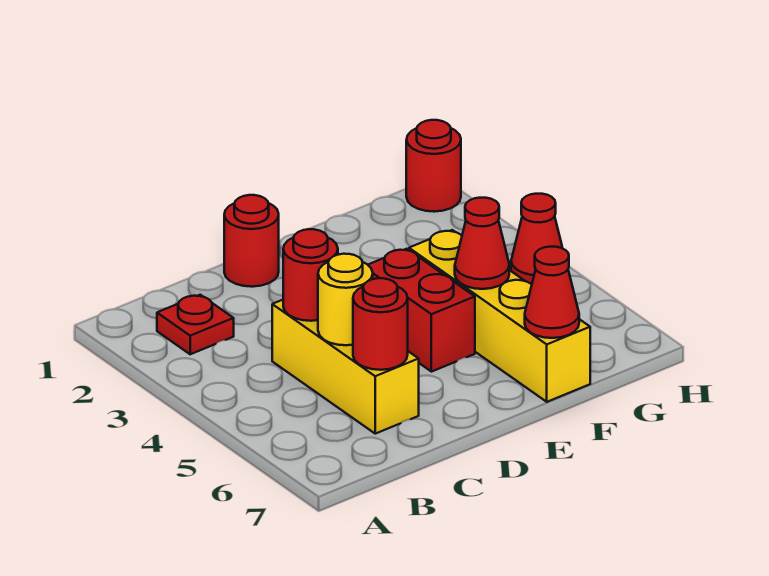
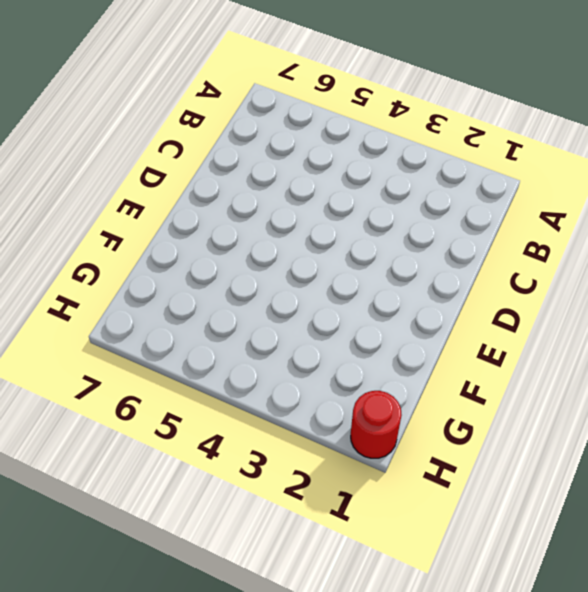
none -> red plate B2 level 1
none -> yellow brick C4:C6 level 1
none -> red round brick D1 level 1

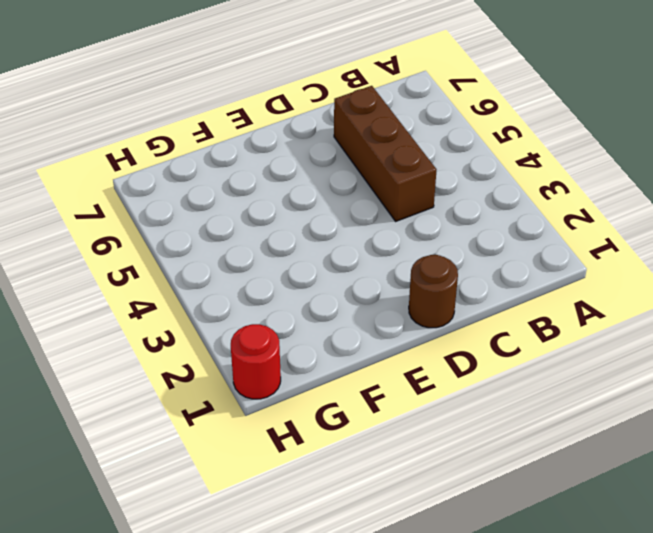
brown brick C4:C6 level 1 -> yellow brick C4:C6 level 1
brown round brick D1 level 1 -> red round brick D1 level 1
none -> red plate B2 level 1
none -> red brick E4:E5 level 1
none -> yellow brick F4:F7 level 1

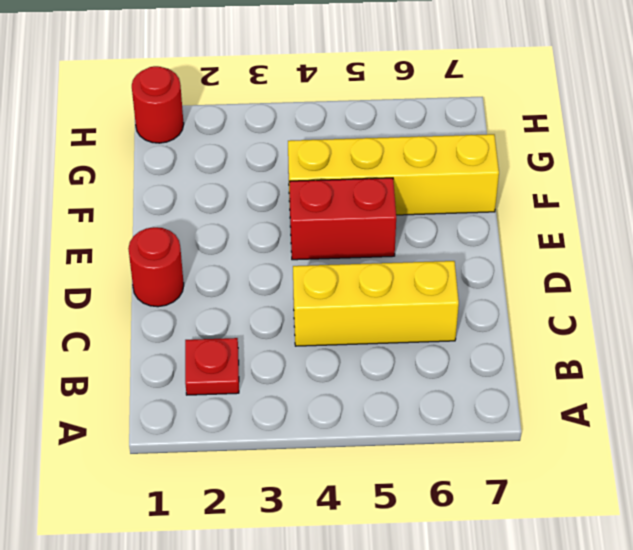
none -> red cone H4 level 1
none -> red round brick C4 level 2
none -> yellow round brick C5 level 2

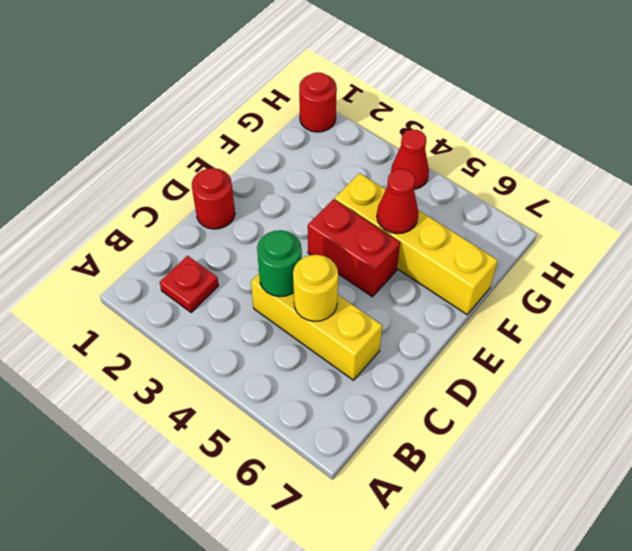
green round brick C4 level 2 -> red round brick C4 level 2
none -> red round brick C6 level 2
none -> red cone F7 level 2

